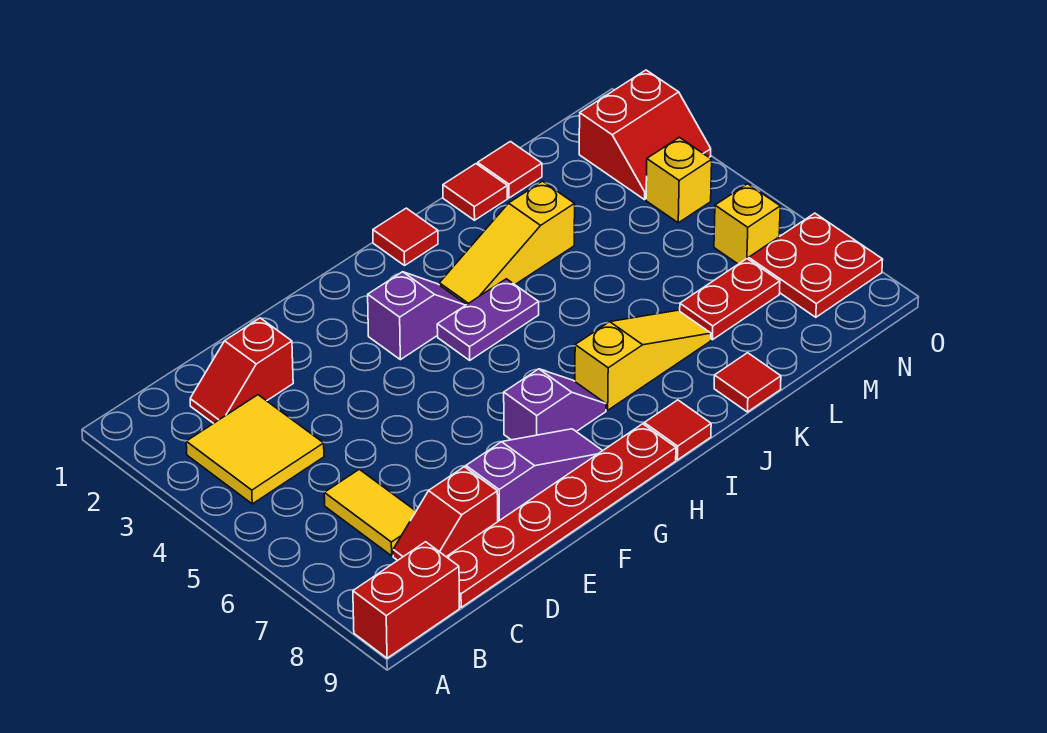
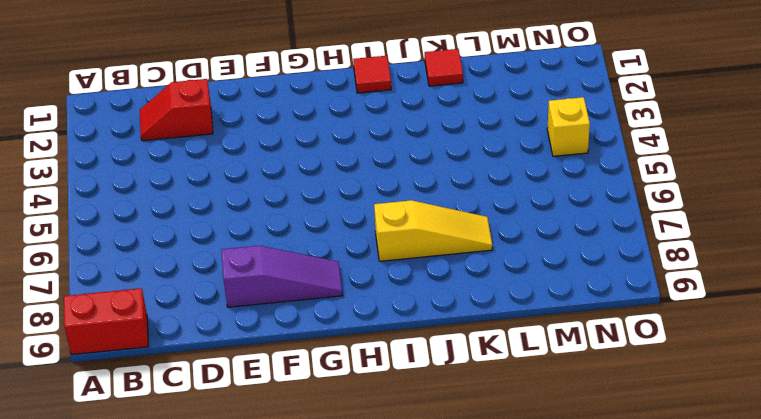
none -> yellow tile B3:C4 level 1
none -> yellow tile C6:C7 level 1
none -> red slope C8:D8 level 1 top D

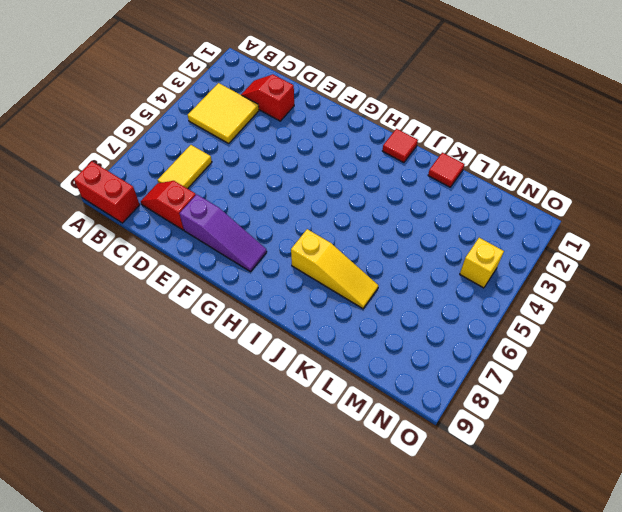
none -> red plate C9:H9 level 1
none -> purple slope G3:H3 level 1 top G
none -> purple slope G7:H7 level 1 top G

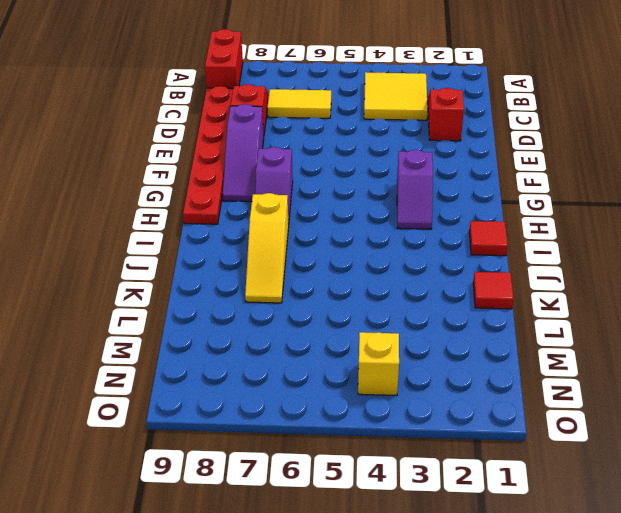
none -> purple plate H4:I4 level 1
none -> yellow slope I3:K3 level 1 top K
none -> red tile I9 level 1

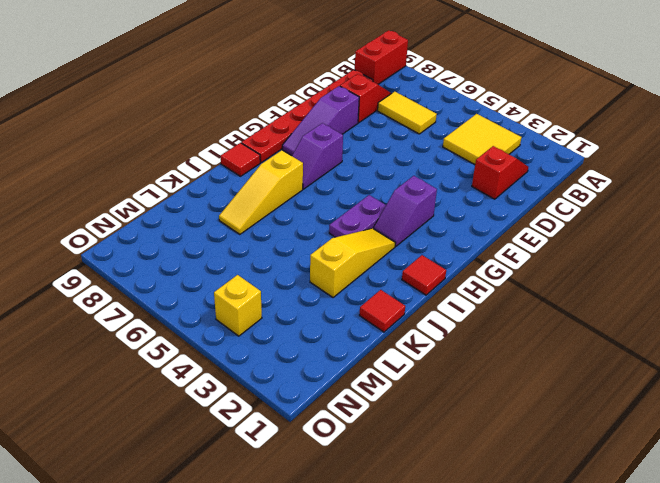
none -> red tile K9 level 1
none -> red tile L1 level 1
none -> red plate L7:M7 level 1

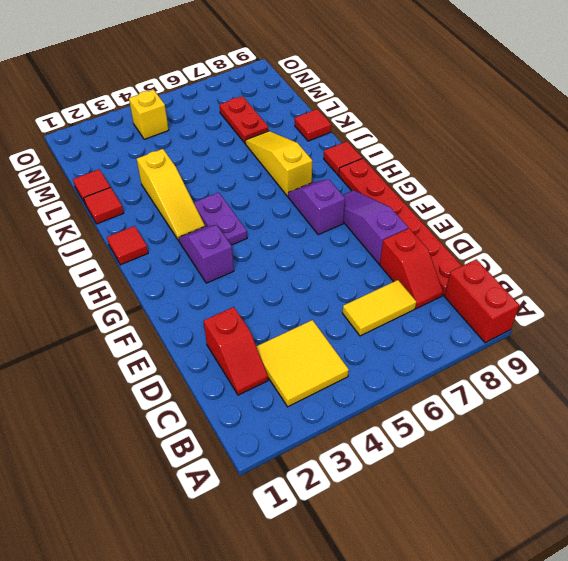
none -> red slope N2:O3 level 1 top 2
none -> yellow brick N6 level 1
none -> red plate N7:O8 level 1

